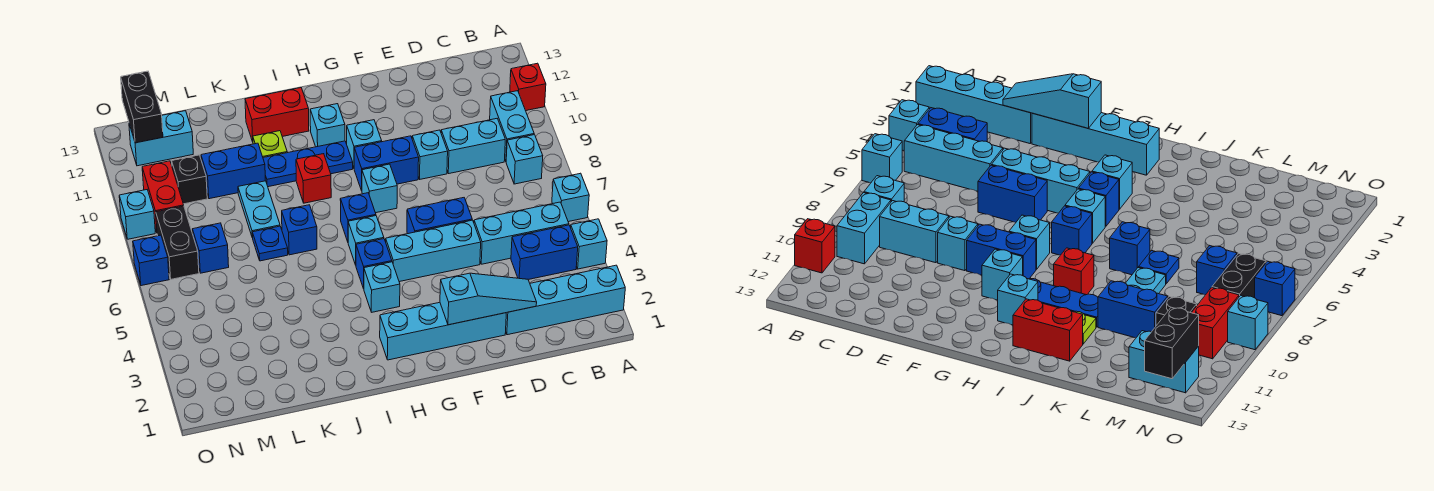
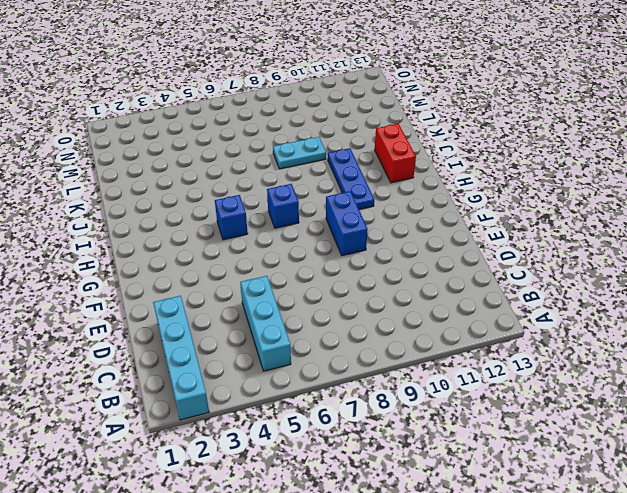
none -> cyan brick A4 level 1
none -> cyan brick A6 level 1
none -> red brick A11 level 1
none -> blue brick B4:C4 level 1

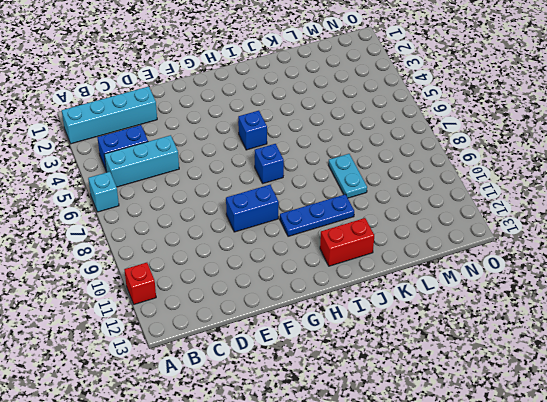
none -> cyan brick A4 level 1
none -> cyan brick B8 level 1
none -> cyan brick B9:B10 level 1
none -> cyan brick C9:D9 level 1

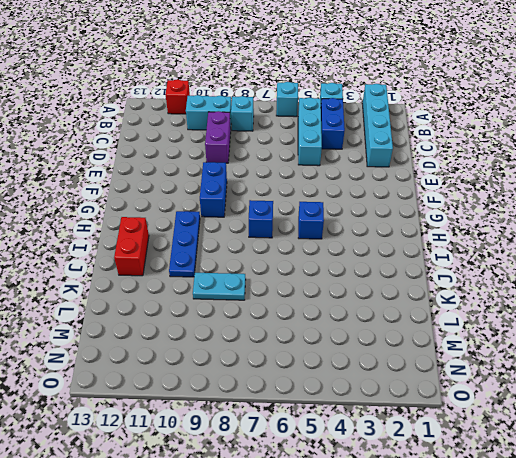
purple brick C9:D9 level 1 -> cyan brick C9:D9 level 1
none -> cyan brick E2:H2 level 1
none -> cyan brick E5:G5 level 1
none -> blue brick E6:F6 level 1
none -> cyan brick E9 level 1

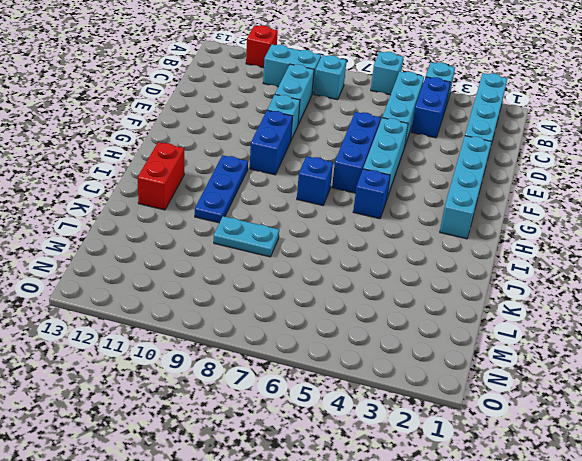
blue brick E6:G6 level 1 -> blue brick E6:F6 level 1
none -> cyan brick G8 level 1
none -> cyan brick G10 level 1
none -> cyan brick H4 level 1
none -> cyan brick H6 level 1

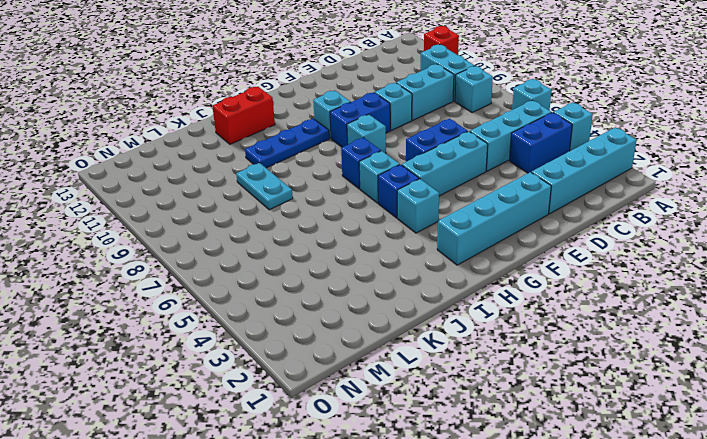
none -> cyan brick H11 level 1
none -> red brick I9 level 1
none -> blue brick J7 level 1
none -> lime plate J11 level 1

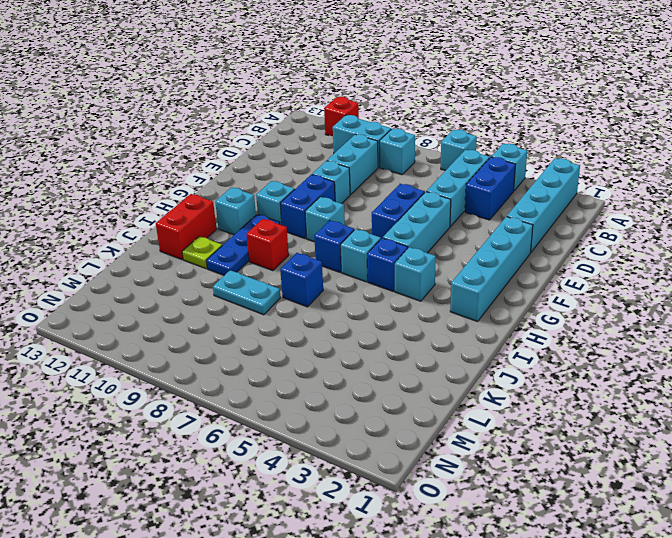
none -> blue plate K7 level 1
none -> blue brick K10:L10 level 1
none -> blue brick M7 level 1
none -> black brick M10 level 1

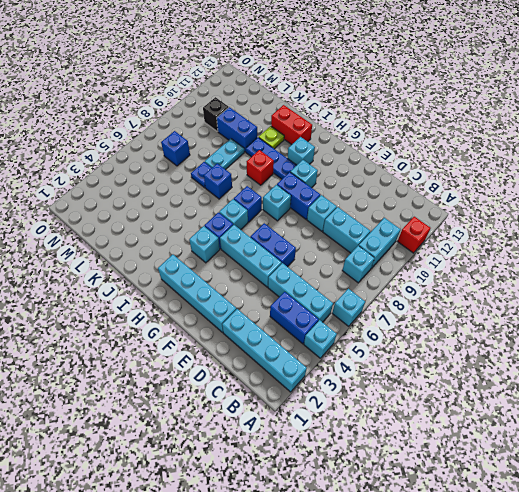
none -> cyan brick M12:N12 level 1
none -> black brick N7:N8 level 1
none -> red brick N9:N10 level 1
none -> blue brick O7 level 1

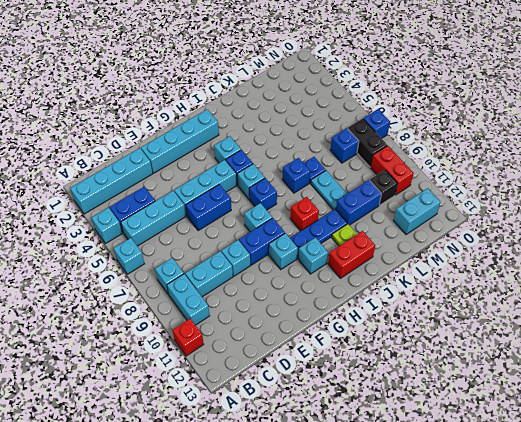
none -> cyan brick O9 level 1
none -> cyan slope D2:F2 level 2 top F
none -> black brick N12:N13 level 2

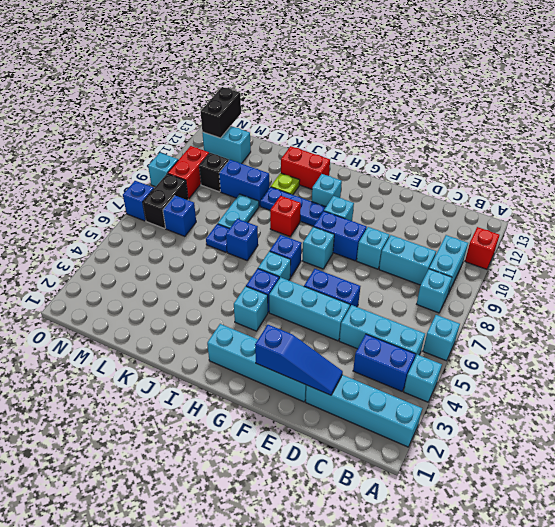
blue slope D2:F2 level 2 top F -> cyan slope D2:F2 level 2 top F

